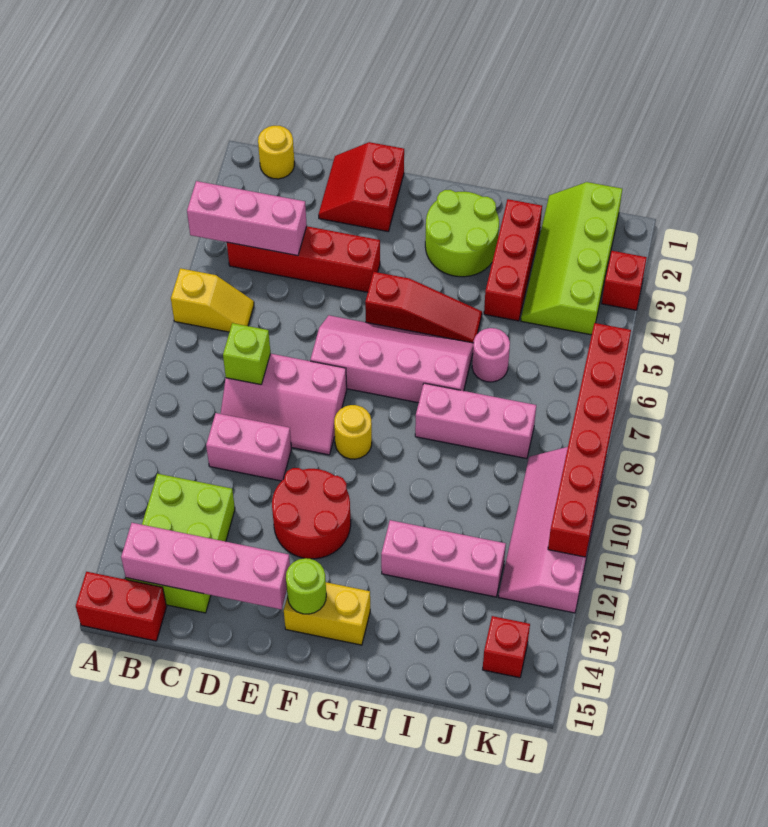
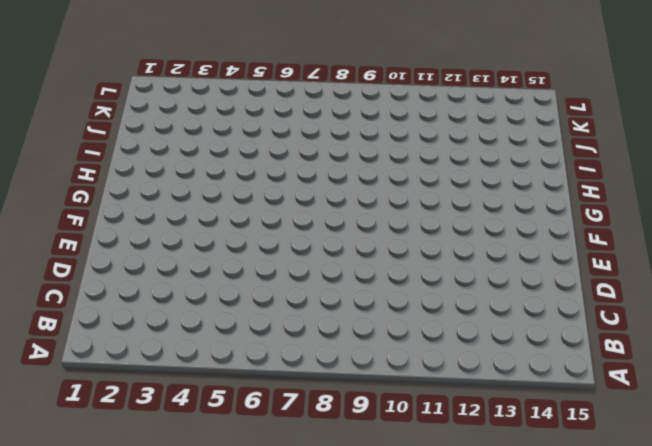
none -> yellow slope A6:B6 level 1 top A
none -> red brick A15:B15 level 1
none -> yellow round brick B1 level 1

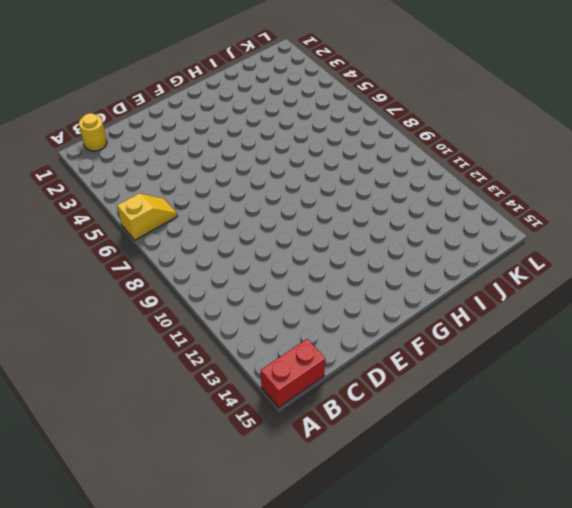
none -> red brick B4:E4 level 1
none -> lime brick B12:C14 level 1
none -> pink slope C8:E9 level 1 top 8

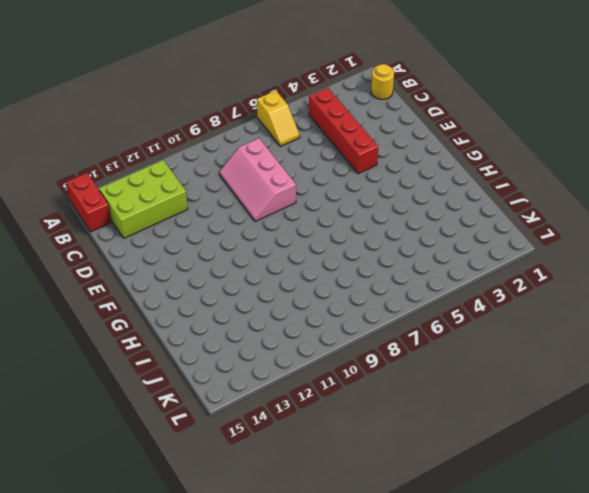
none -> pink brick C10:D10 level 1
none -> red slope D1:E2 level 1 top E
none -> pink slope E6:H7 level 1 top 7

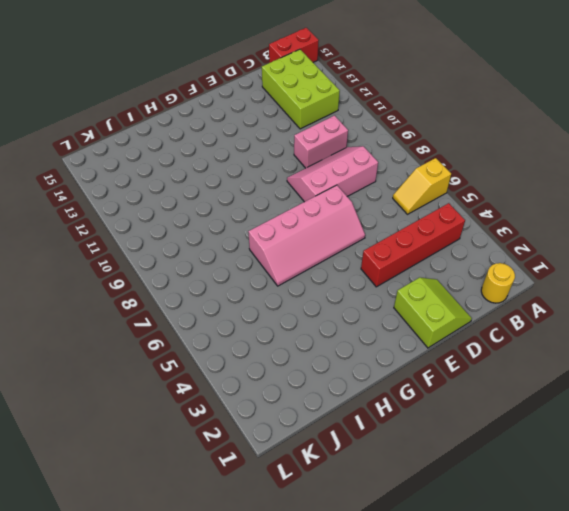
lime slope D1:E2 level 1 top E -> red slope D1:E2 level 1 top E
none -> red round brick E11:F12 level 1
none -> red slope F5:H5 level 1 top F
none -> yellow round brick F9 level 1

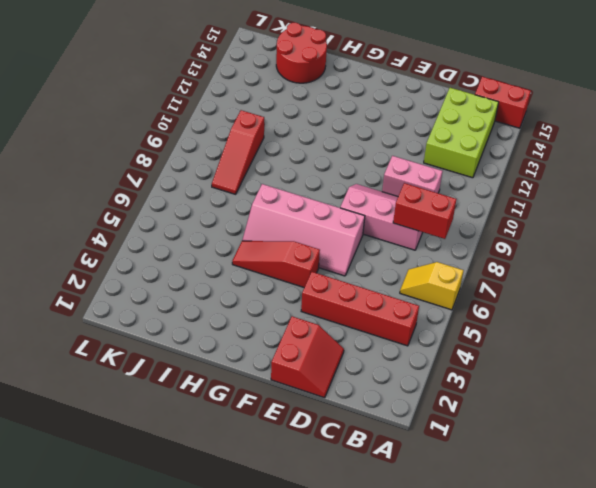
red brick B8:C8 level 2 -> lime brick C8 level 2
red round brick I14:J15 level 1 -> red round brick E11:F12 level 1
red slope J8:J10 level 1 top 10 -> pink brick H8:J8 level 1
none -> yellow round brick B1 level 1
none -> yellow round brick F9 level 1
none -> yellow brick F14:G14 level 1

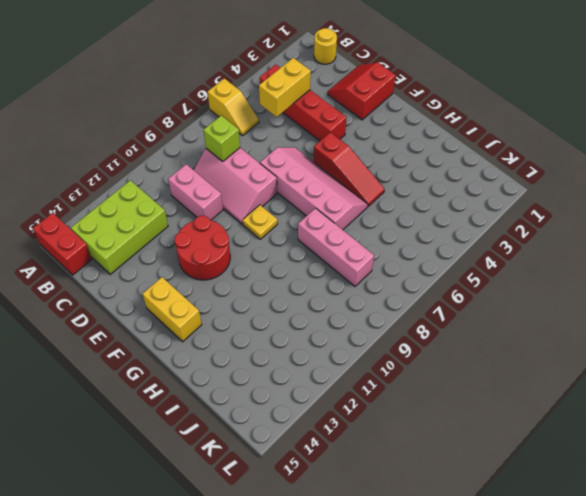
yellow brick C4:C5 level 2 -> pink brick A4:C4 level 2
yellow plate F9 level 1 -> yellow round brick F9 level 1
none -> lime round brick G2:H3 level 1
none -> pink brick H12:J12 level 1
none -> red brick I2:I4 level 1

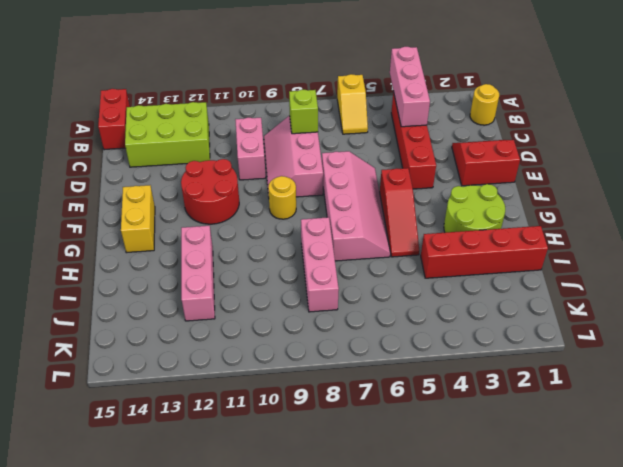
red brick I1:I4 level 1 -> red brick I2:I4 level 1
none -> pink round brick I6 level 1
none -> lime slope J1:K4 level 1 top K
none -> pink slope K9:L12 level 1 top L

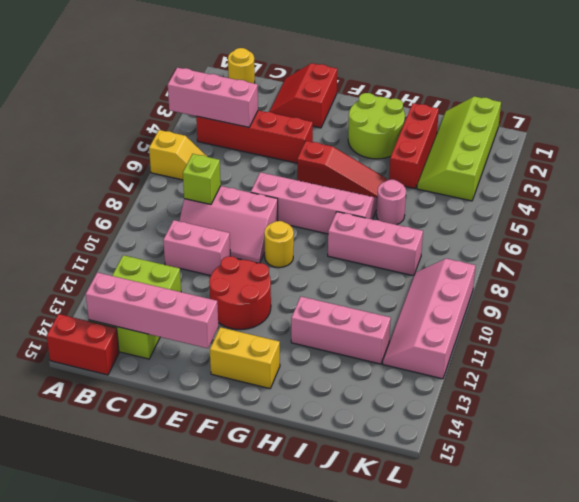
none -> red brick K14 level 1
none -> red brick L3 level 1
none -> lime round brick F14 level 2

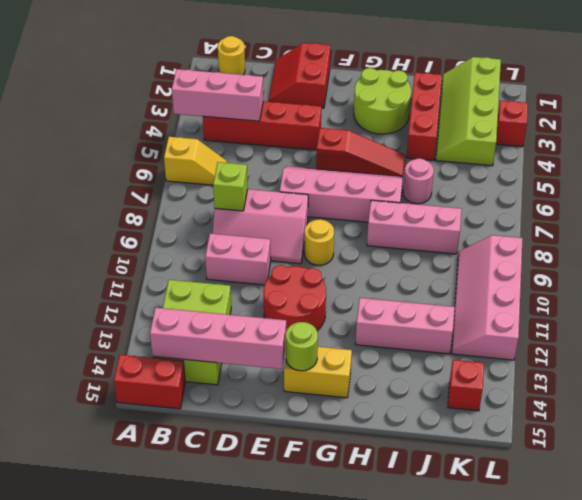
none -> red brick L6:L11 level 2

